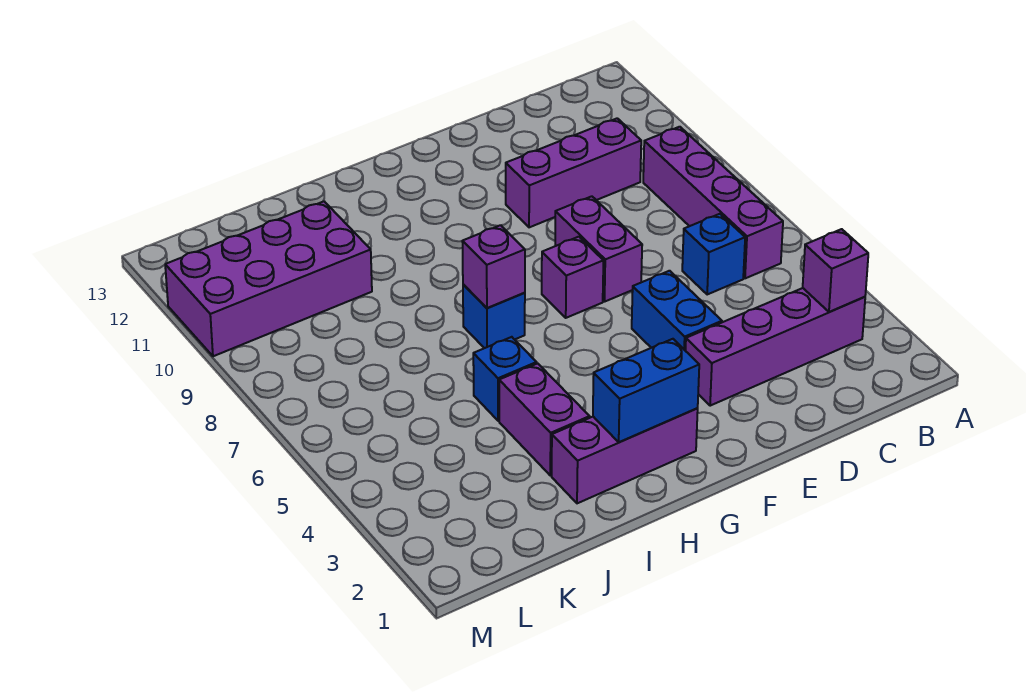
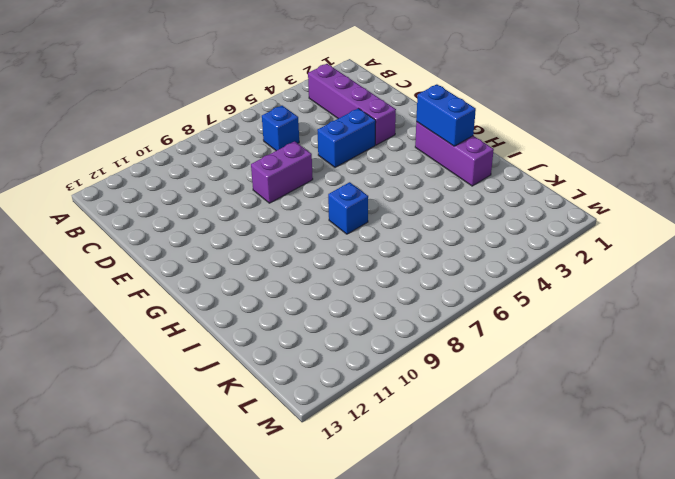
none -> purple brick B6:B9 level 1
none -> purple brick C10:E10 level 1
none -> purple brick F7 level 1

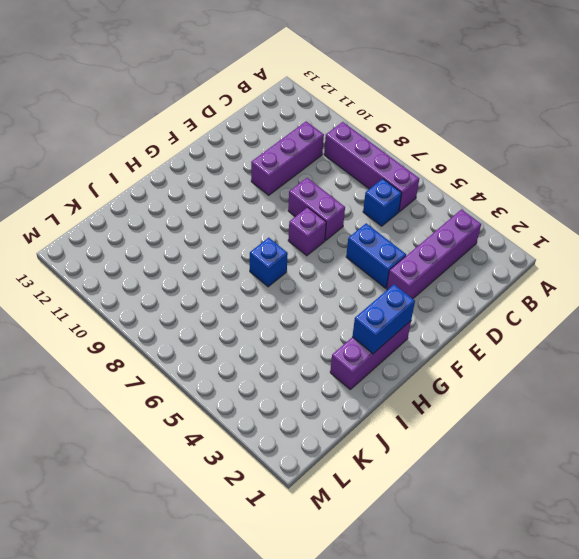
none -> purple brick I3:I4 level 1
none -> blue brick I5 level 1
none -> purple brick J10:M11 level 1

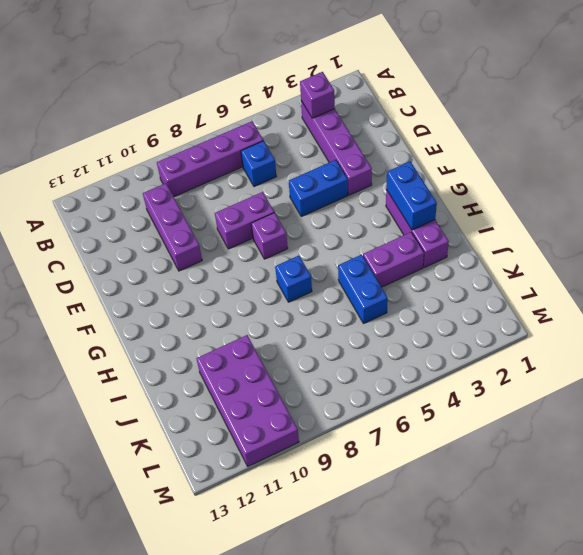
blue brick I5:J5 level 1 -> blue brick I5 level 1
none -> purple brick H7 level 2

